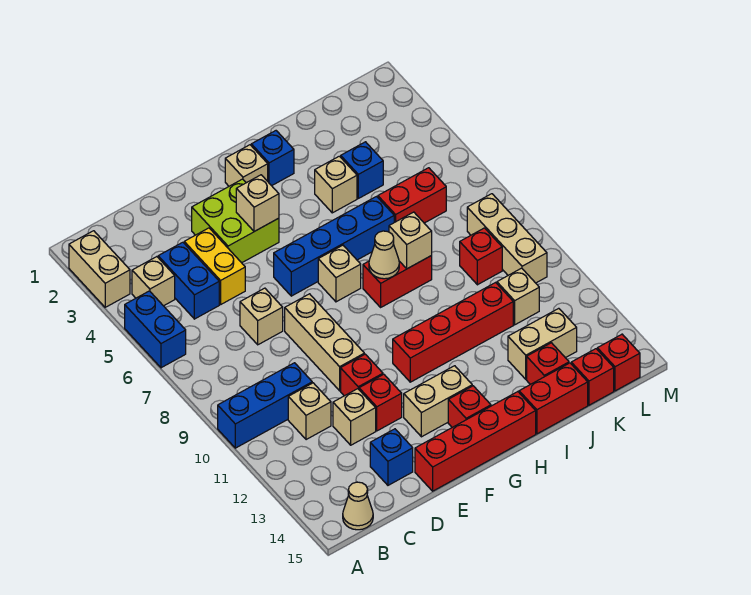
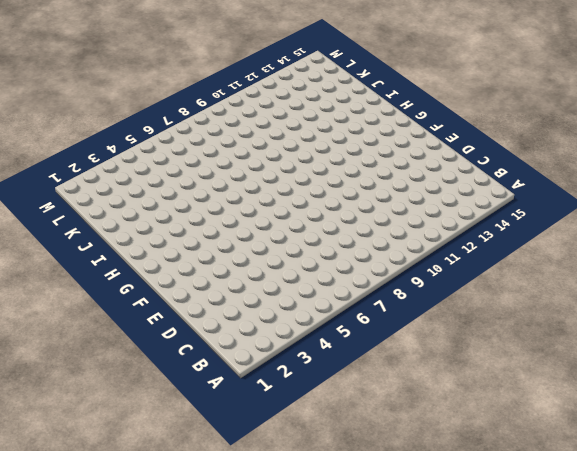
none -> tan brick A2:A3 level 1
none -> blue brick A5:A6 level 1
none -> blue brick A10:C10 level 1
none -> tan brick B4 level 1

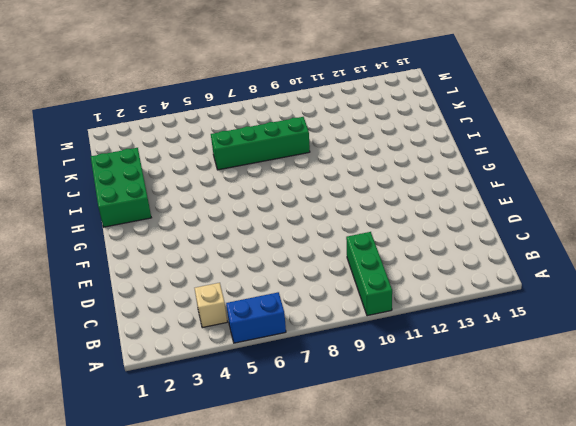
green brick A10:C10 level 1 -> blue brick A10:C10 level 1
green brick H1:J2 level 1 -> blue brick H2 level 1
green brick J6:J9 level 1 -> red brick J6:K6 level 1
none -> tan brick A2:A3 level 1
none -> tan cone B15 level 1
none -> blue brick C4:C5 level 1
none -> tan brick C11 level 1

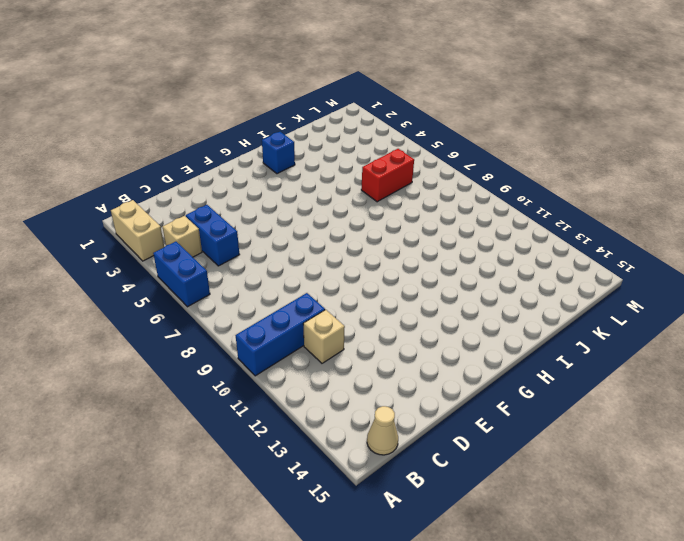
none -> yellow brick D4:D5 level 1
none -> tan brick D7 level 1
none -> tan brick D12 level 1
none -> blue brick D14 level 1

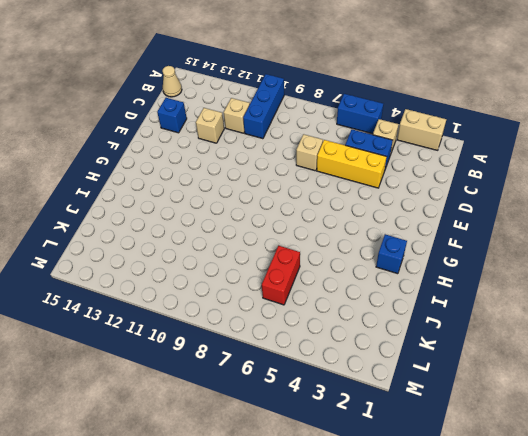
yellow brick D4:D6 level 1 -> yellow brick D4:D5 level 1
none -> lime brick E3:F4 level 1
none -> tan brick E8:E10 level 1
none -> red brick E11 level 1
none -> red brick E12 level 1

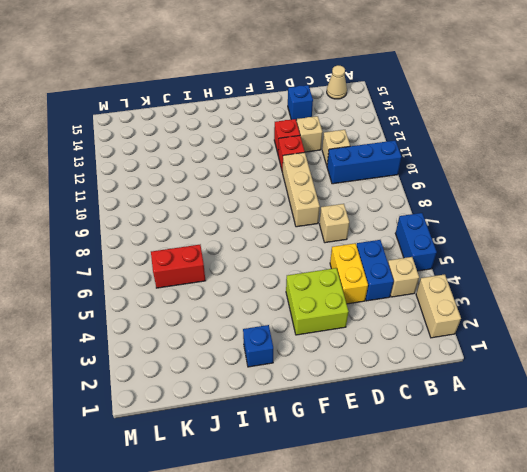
none -> red brick E15:H15 level 1
none -> blue brick F6:I6 level 1
none -> tan brick F13:G13 level 1
none -> tan brick G2 level 1

